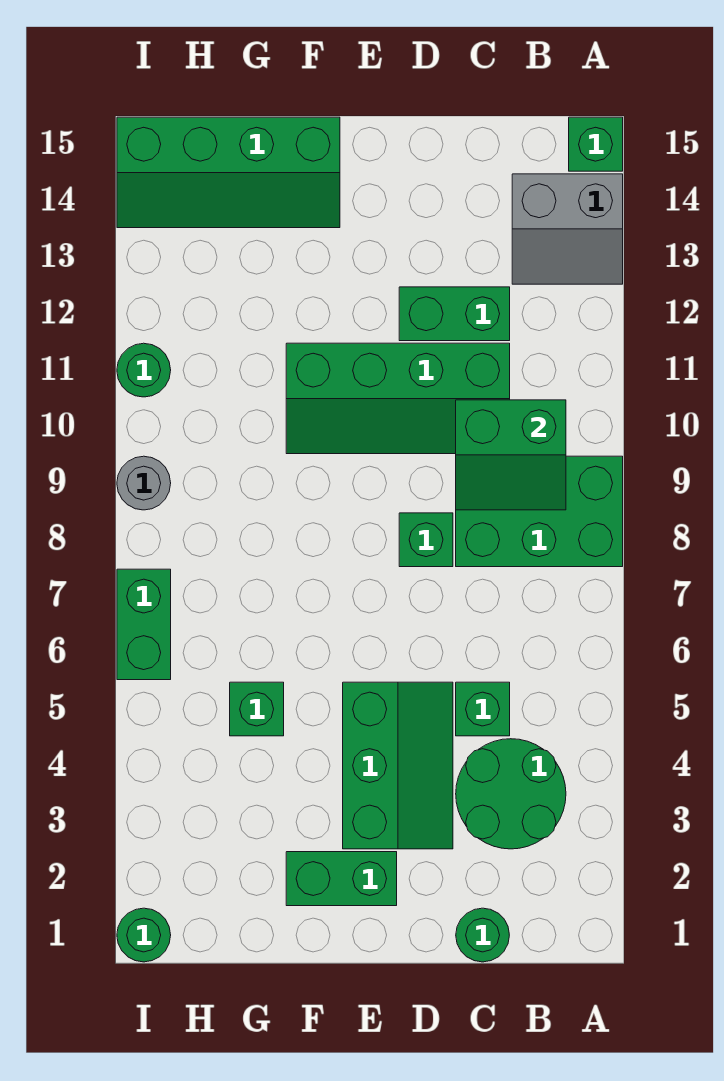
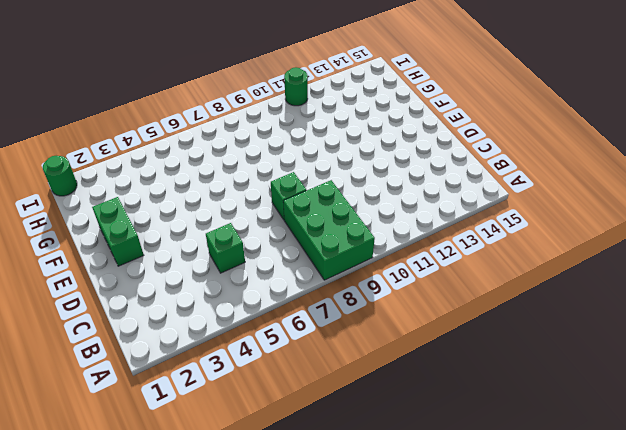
none -> grey slope A13:B14 level 1 top 14
none -> green brick A15 level 1
none -> green round brick B3:C4 level 1

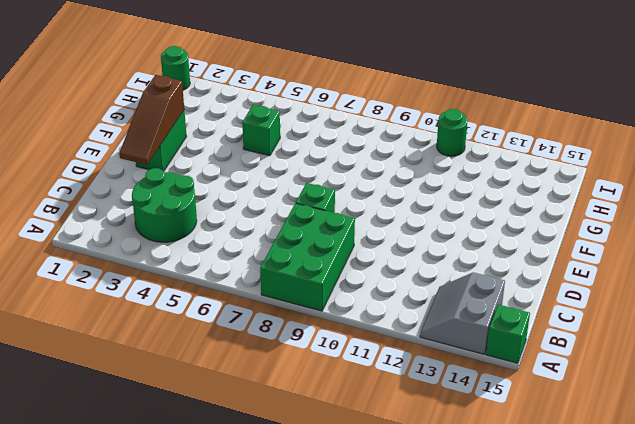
brown slope D2:F2 level 2 top F -> none
none -> green round brick C1 level 1
none -> green brick C5 level 1
none -> green slope C10:F11 level 1 top 11

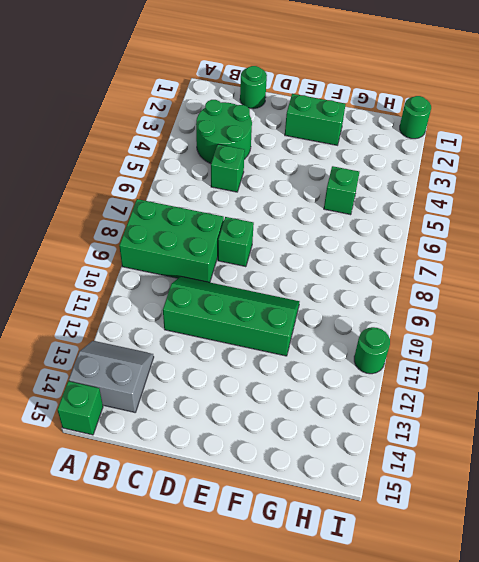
none -> green brick C12:D12 level 1
none -> green slope D3:E5 level 1 top E
none -> green slope F14:I15 level 1 top 15

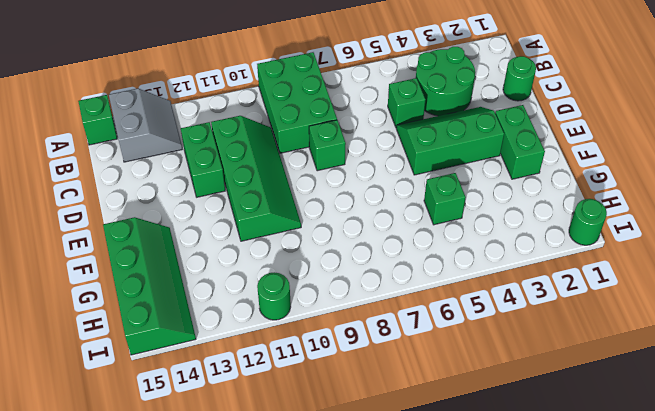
none -> green brick I6:I7 level 1
none -> grey round brick I9 level 1
none -> green slope B9:C10 level 2 top 10

